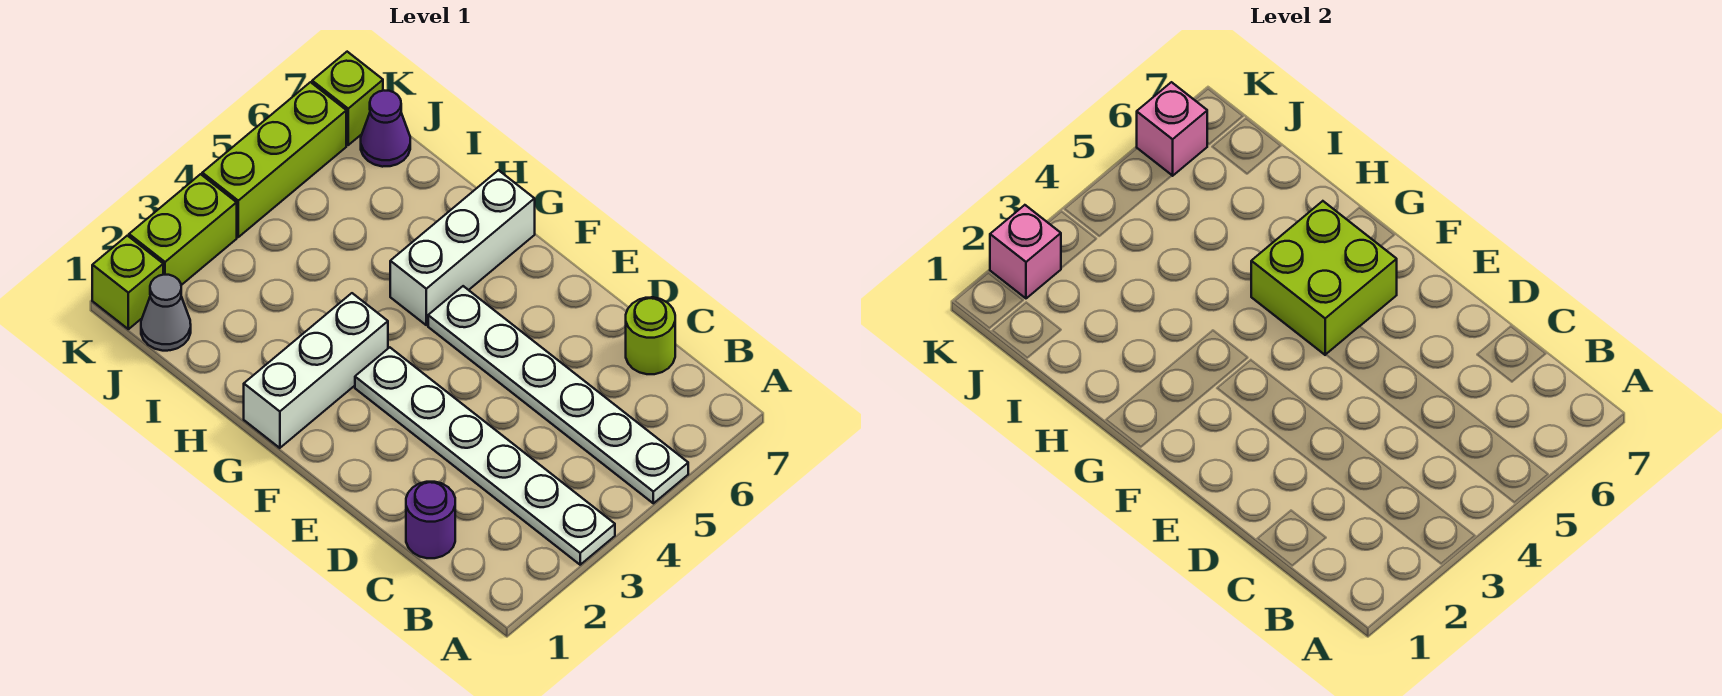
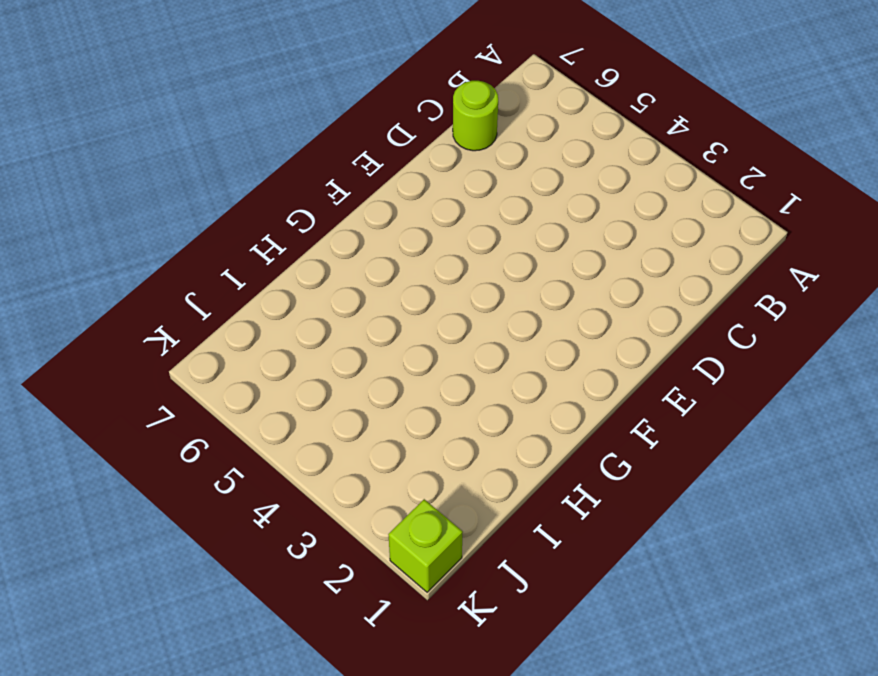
none -> white plate A3:F3 level 1
none -> white plate A5:F5 level 1
none -> purple round brick C1 level 1

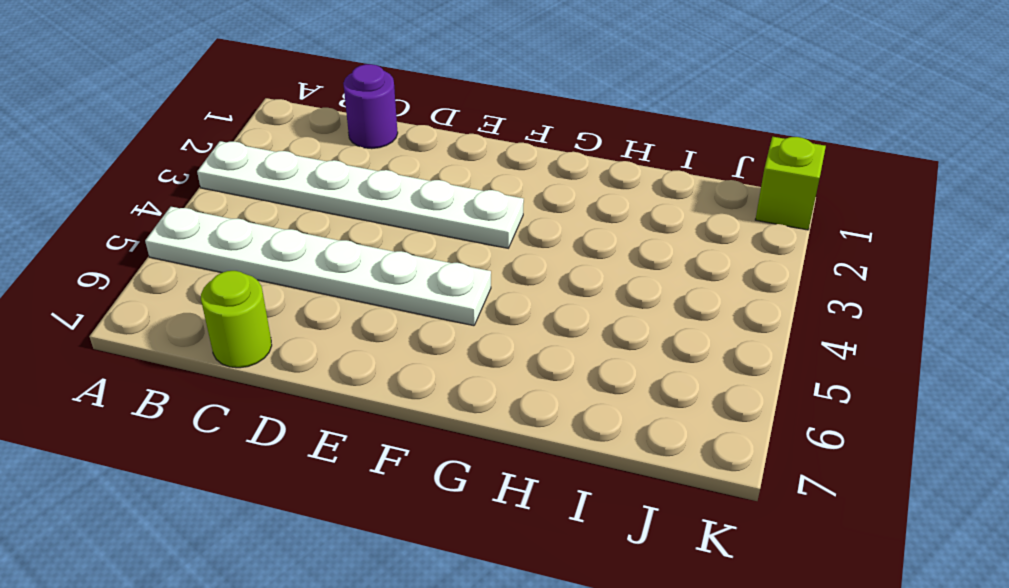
none -> white brick G1:G3 level 1
none -> white brick G5:G7 level 1
none -> grey cone J1 level 1

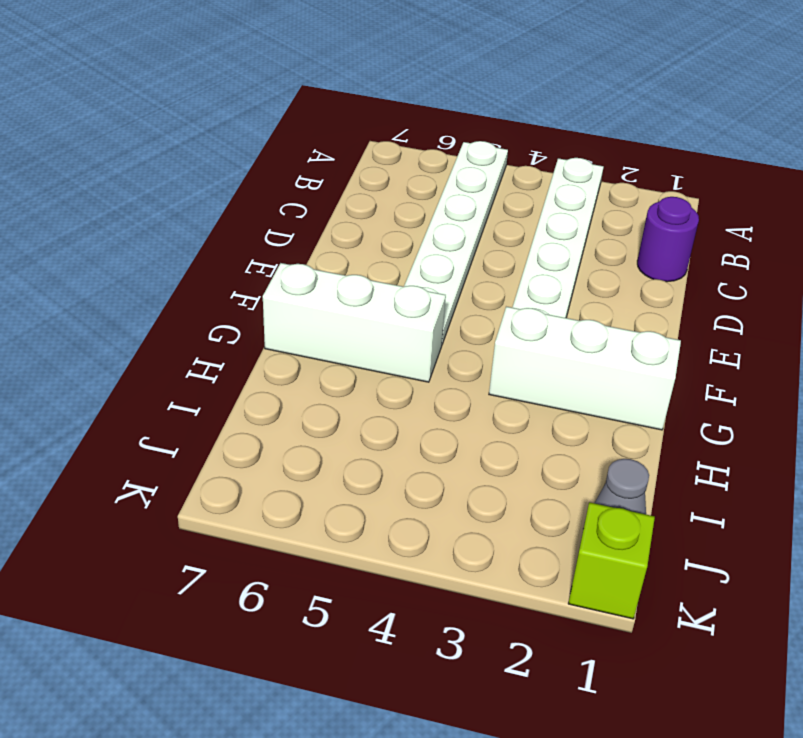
none -> lime round brick C7 level 1
none -> purple cone J7 level 1
none -> lime brick K2:K3 level 1

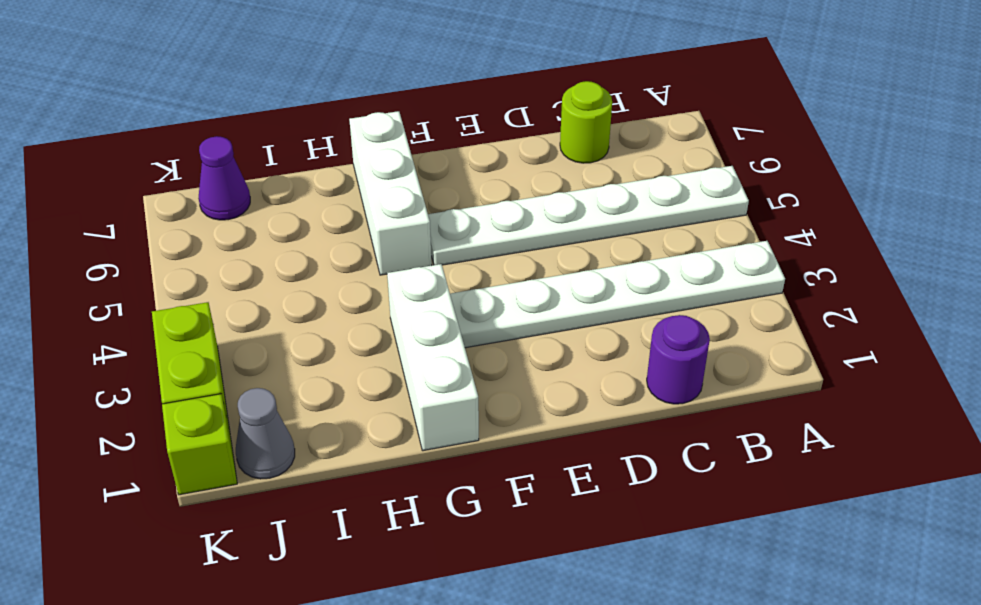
none -> lime brick K4:K6 level 1
none -> lime brick K7 level 1
none -> lime brick F5:G6 level 2

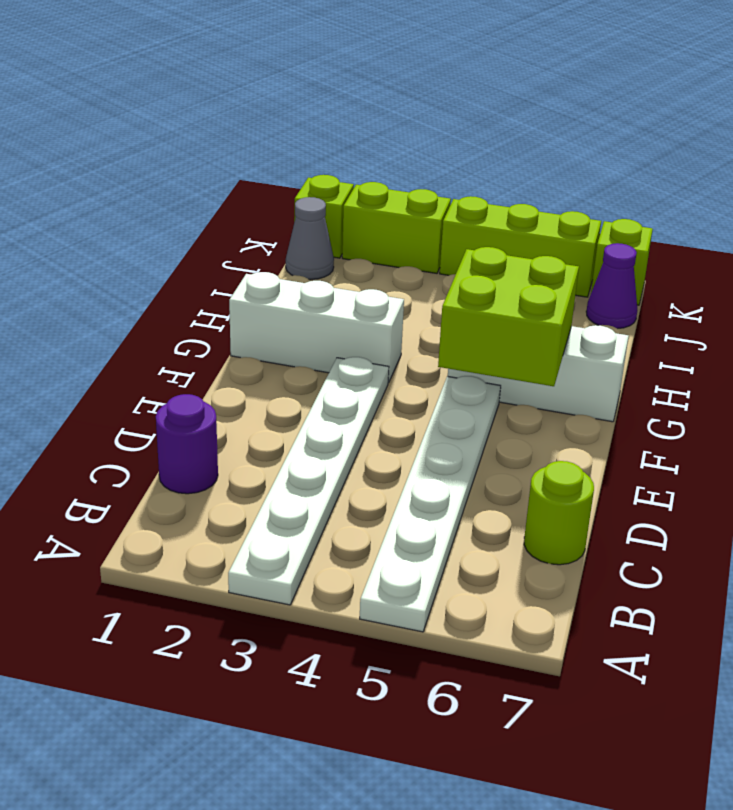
none -> pink brick K2 level 2
none -> pink brick K6 level 2

